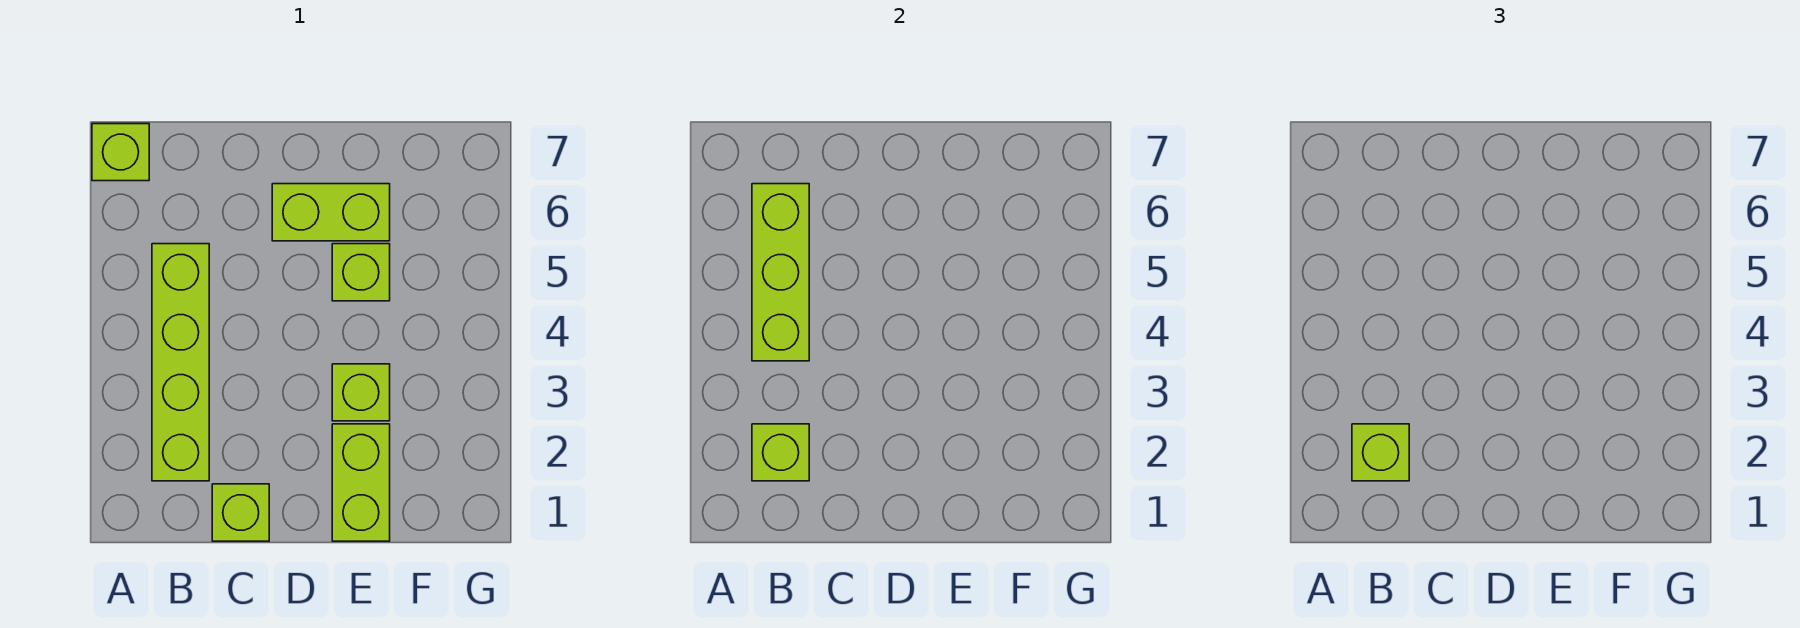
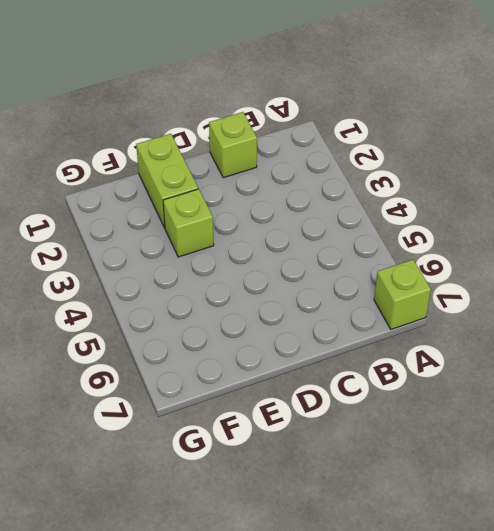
none -> lime brick B2:B5 level 1
none -> lime brick D6:E6 level 1

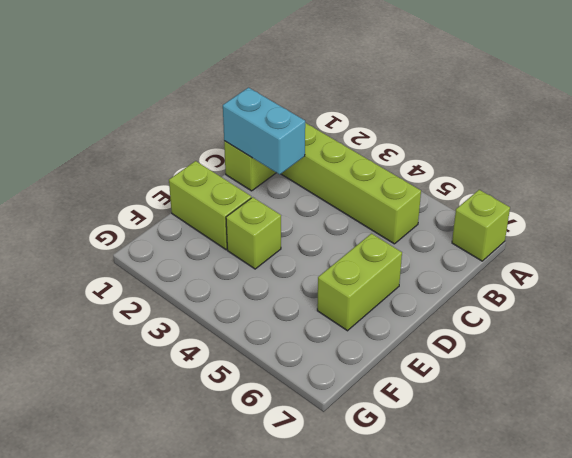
cyan brick C1:C2 level 2 -> none
none -> lime brick E5 level 1
none -> lime brick B2 level 2

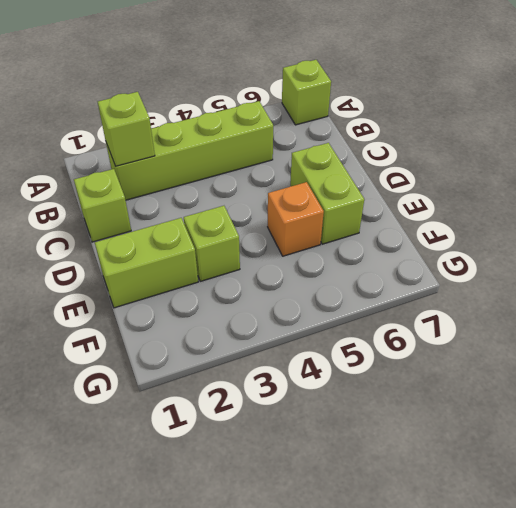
orange brick E5 level 1 -> lime brick E5 level 1
none -> lime brick B4:B6 level 2
none -> lime brick B2 level 3

